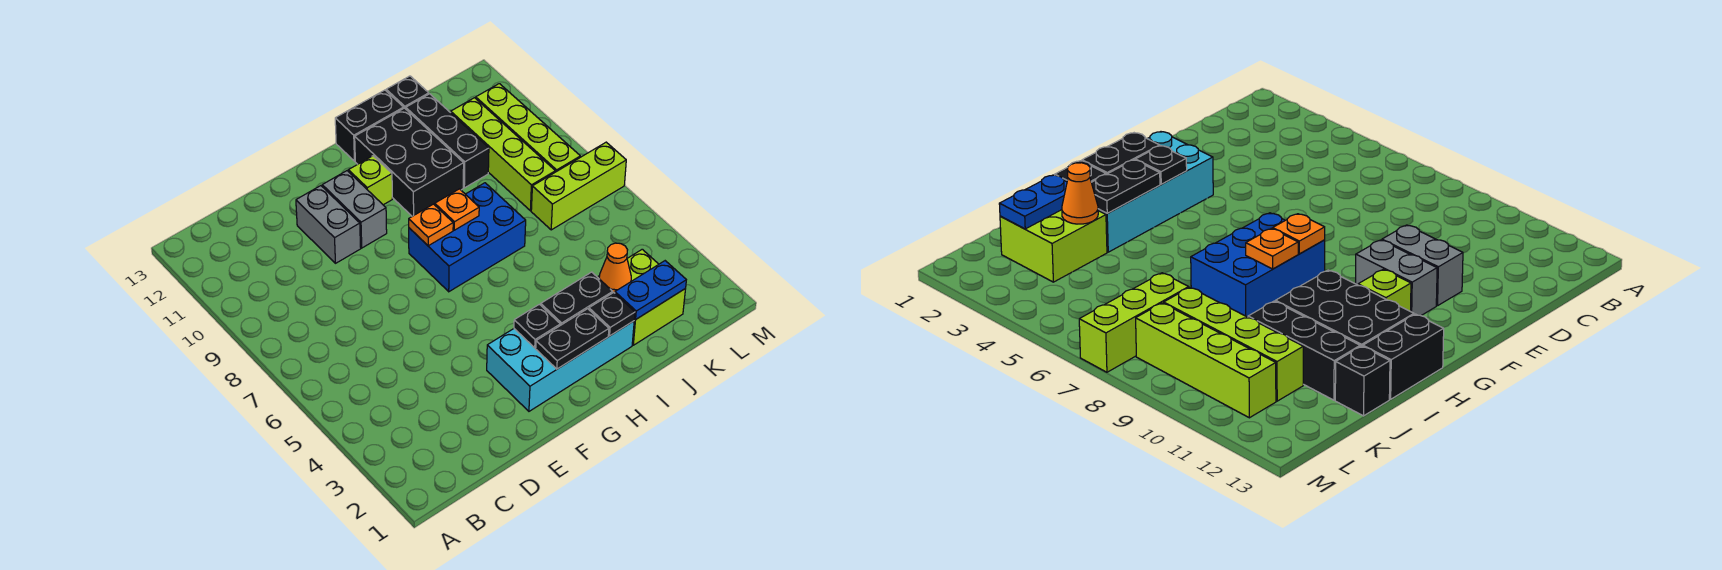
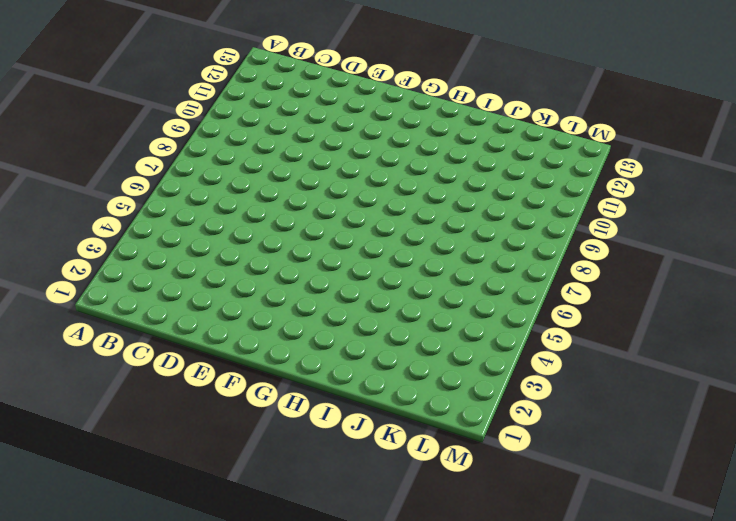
none -> grey brick E10:E11 level 1
none -> cyan brick F2:I3 level 1
none -> grey brick F10:F11 level 1

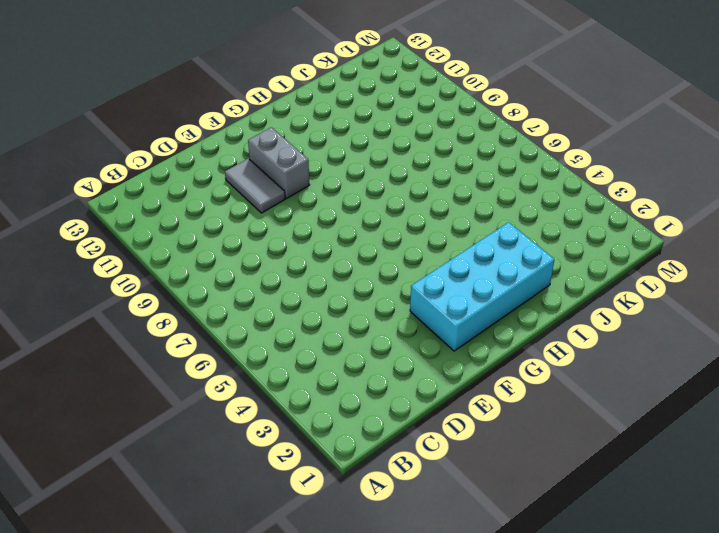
grey tile E10:E11 level 1 -> grey brick E10:E11 level 1
none -> blue brick G7:I8 level 1
none -> lime brick G11 level 1
none -> black brick H10:I12 level 1

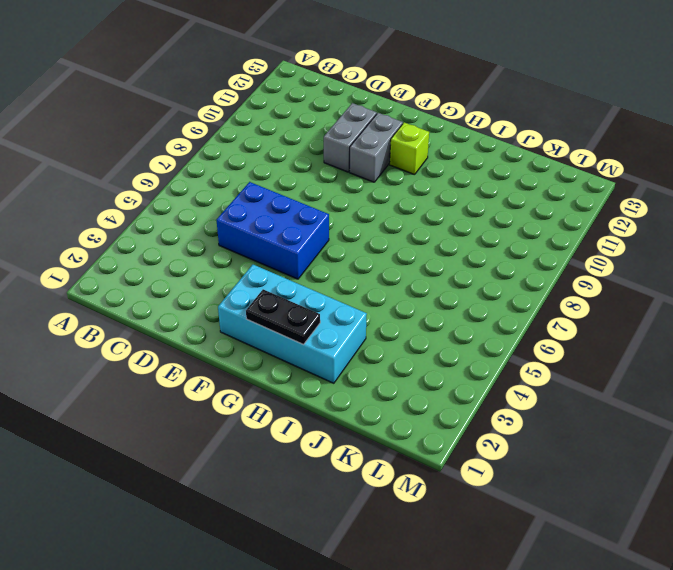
blue brick D5:F6 level 1 -> blue brick G7:I8 level 1
none -> black brick H10:I12 level 1
none -> black brick H13:I13 level 1
none -> lime brick J2:K3 level 1

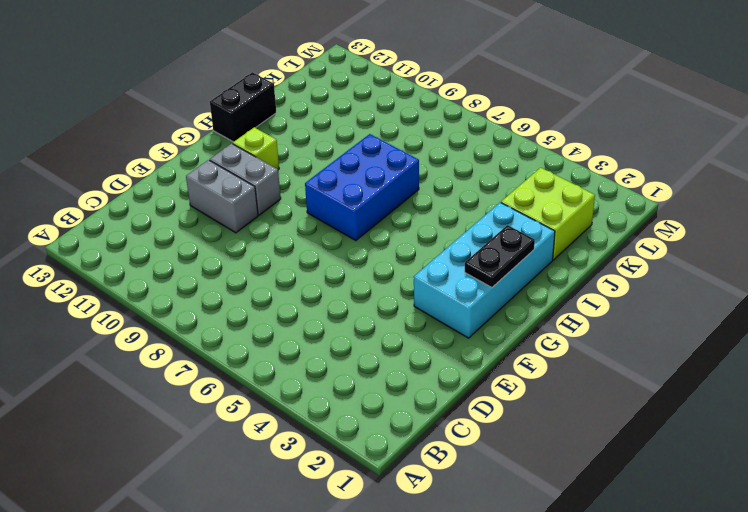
none -> black brick H10:I12 level 1
none -> black brick J10:J12 level 1
none -> black brick J13 level 1

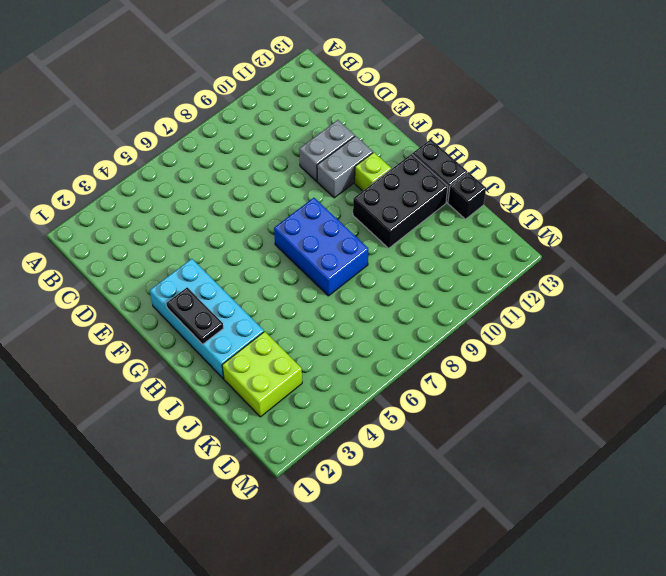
none -> black brick J10:J12 level 1
none -> lime brick K7:M7 level 1
none -> lime brick K8:K11 level 1

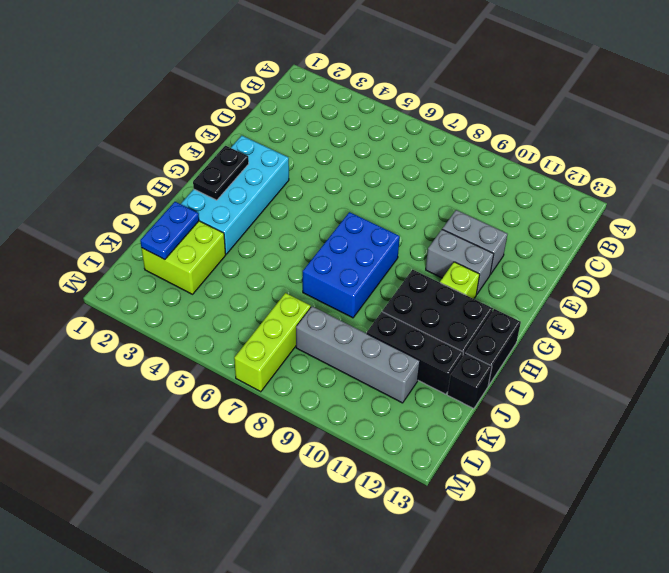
grey brick K8:K11 level 1 -> lime brick K8:K11 level 1
none -> lime brick L8:L11 level 1
none -> black plate G3 level 2
none -> orange plate G8 level 2

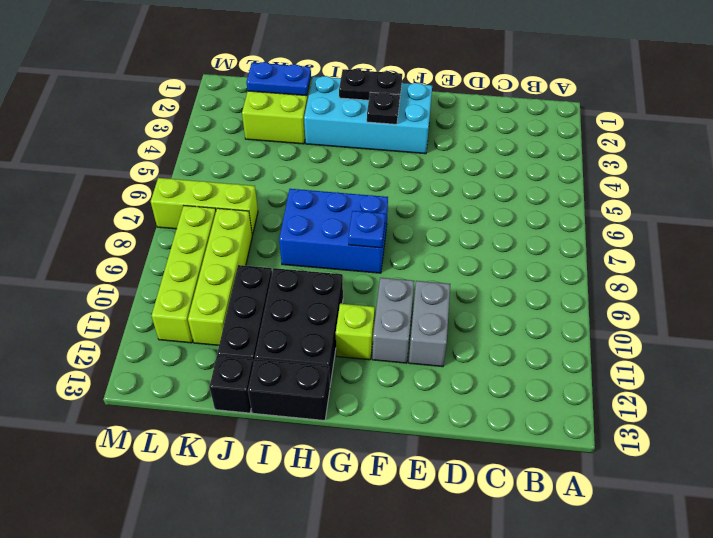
blue plate G8 level 2 -> orange plate G8 level 2
none -> black plate H3:I3 level 2
none -> orange plate H8 level 2
none -> black plate I2 level 2

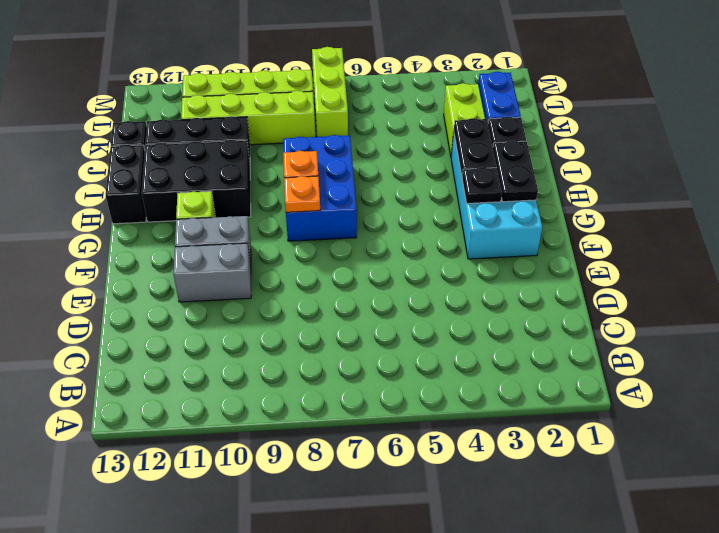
none -> orange cone J3 level 2

